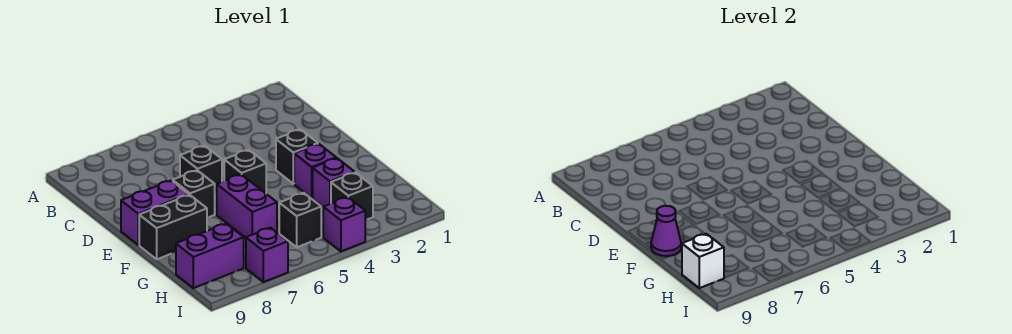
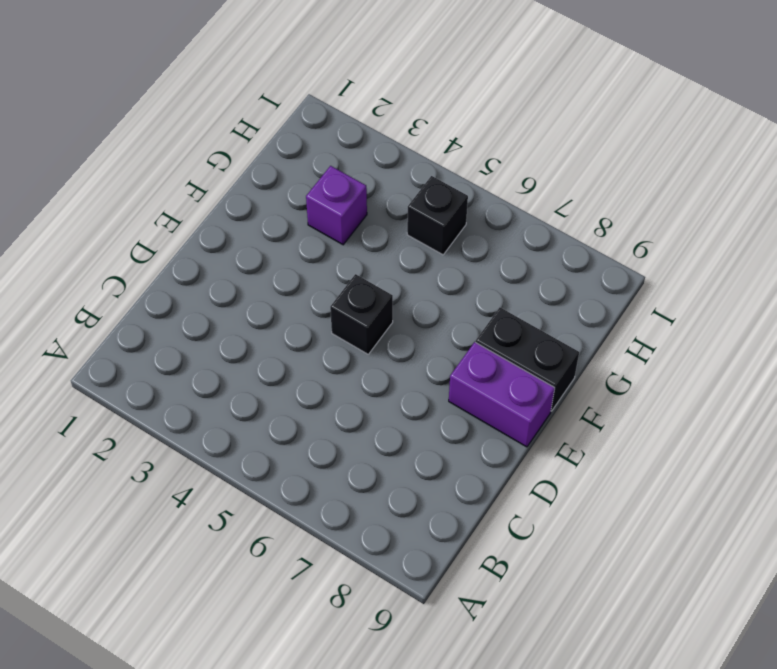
none -> black brick D6 level 1
none -> black brick E3 level 1
none -> black brick E7 level 1

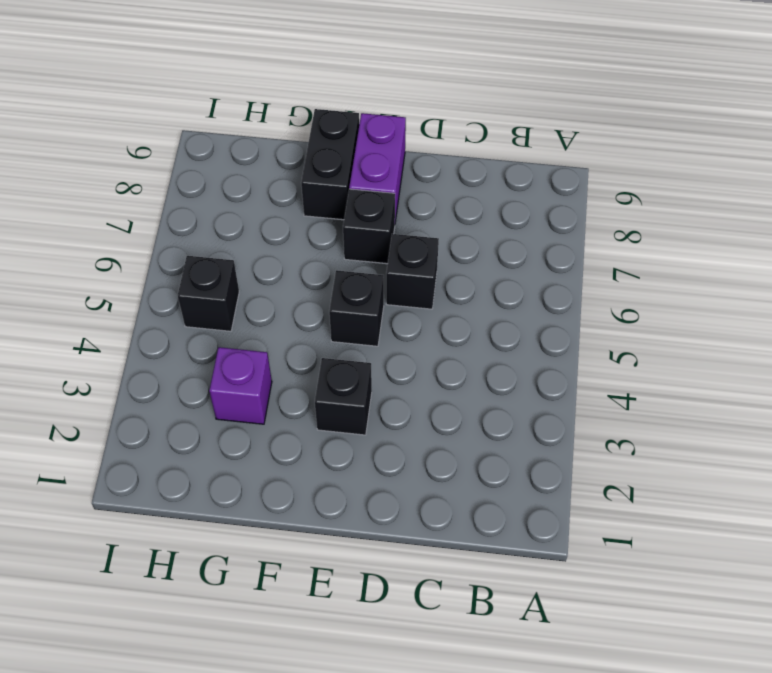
none -> purple brick F3 level 1
none -> purple brick F6:G6 level 1
none -> black brick H3 level 1

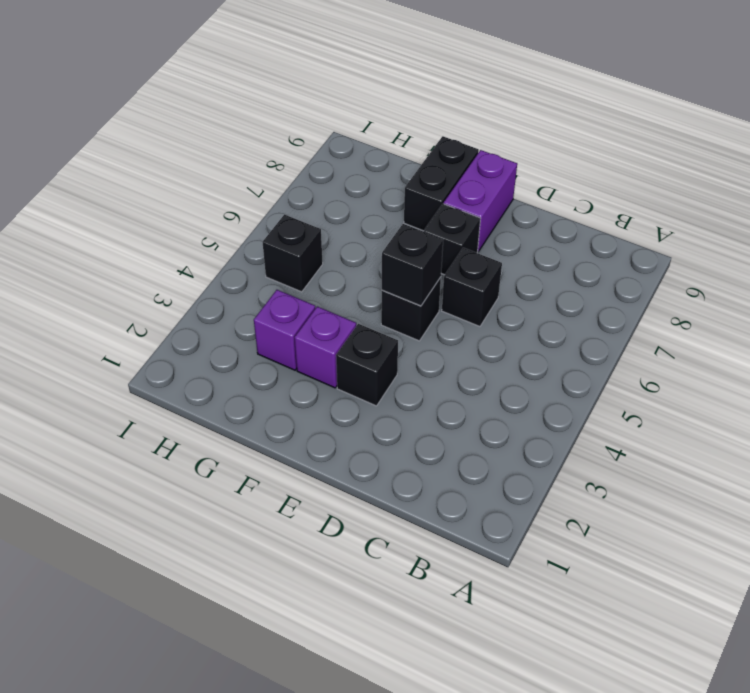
black brick E5 level 2 -> black brick H3 level 1
none -> purple brick F6:G6 level 1
none -> purple brick H8:H9 level 1
none -> purple brick I4 level 1

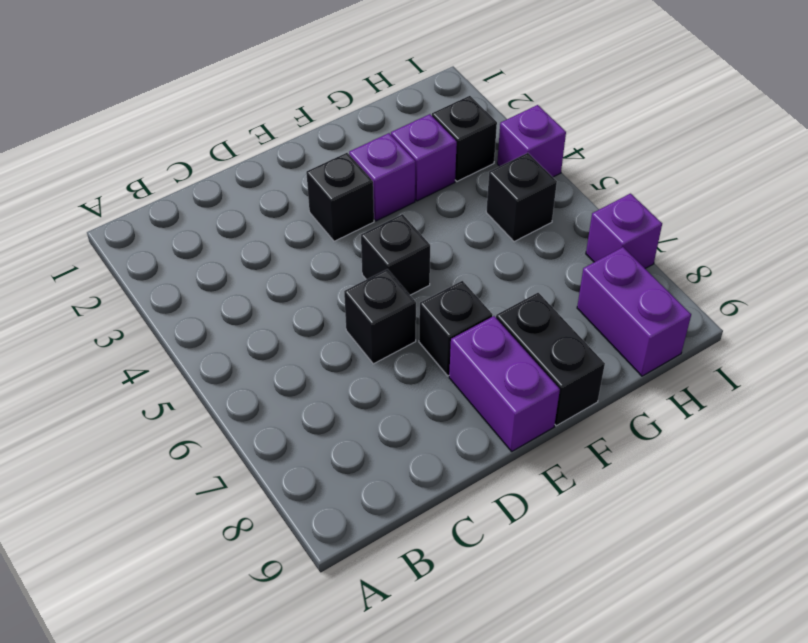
none -> purple brick F6:G6 level 1
none -> purple cone F9 level 2
none -> white brick H9 level 2

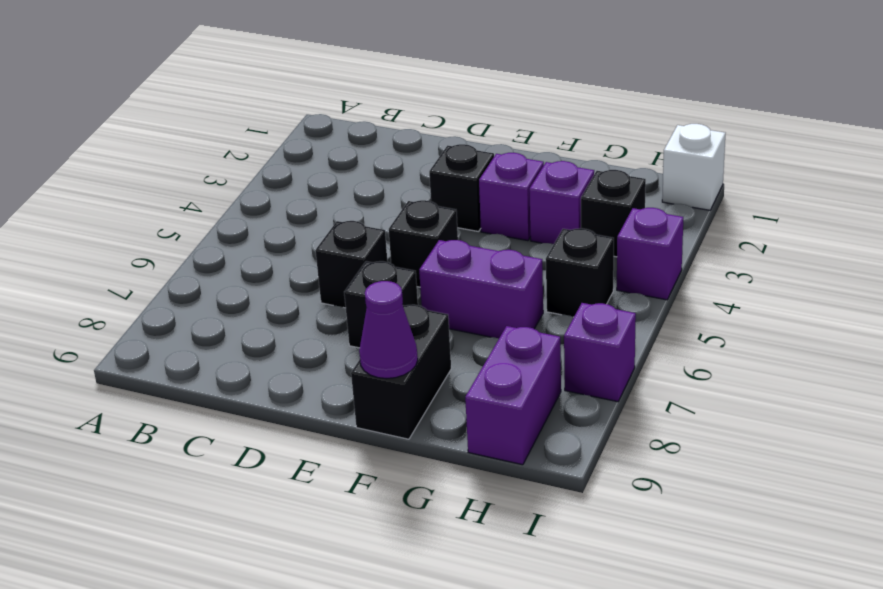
white brick I1 level 1 -> white brick H9 level 2
none -> purple brick E8:E9 level 1

